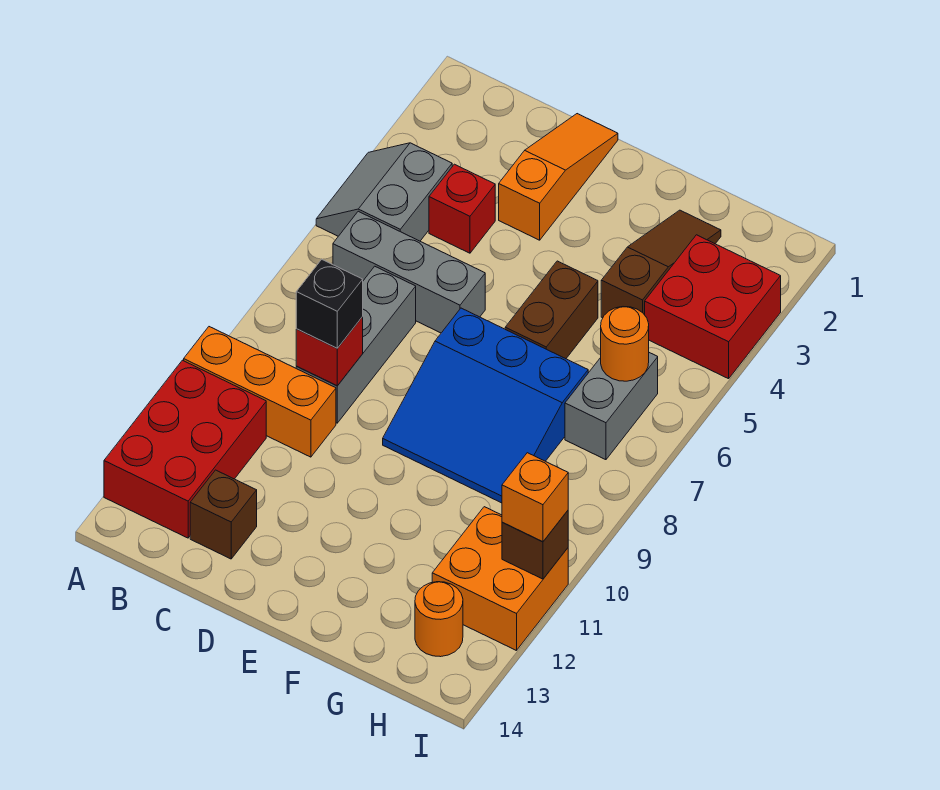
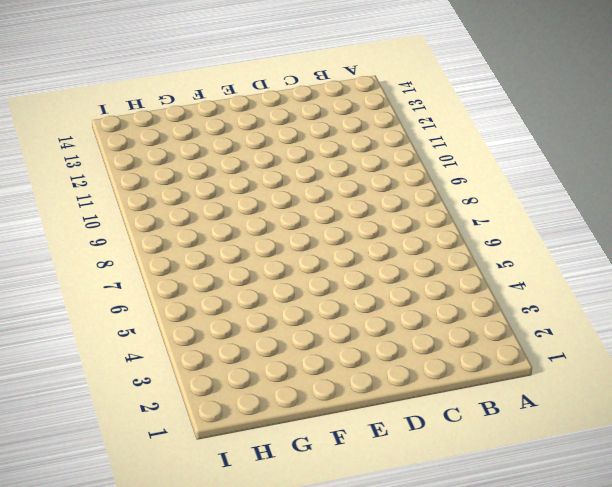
none -> grey slope A4:B5 level 1 top B
none -> orange brick A10:C10 level 1
none -> red brick A11:B13 level 1

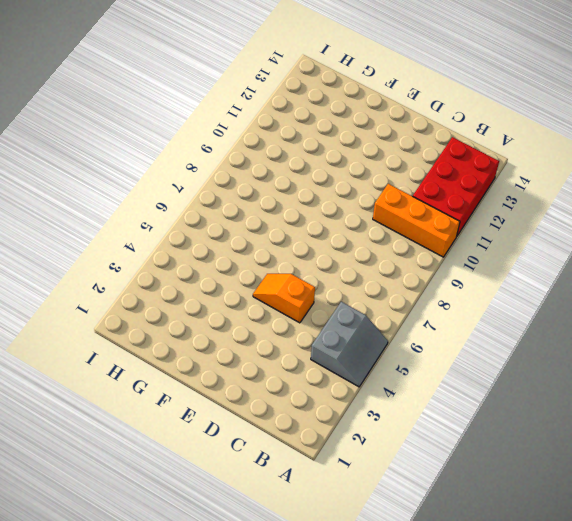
orange slope D5:E5 level 1 top D -> none
none -> grey brick B6:D6 level 1
none -> red brick C4 level 1
none -> grey brick C7:C9 level 1

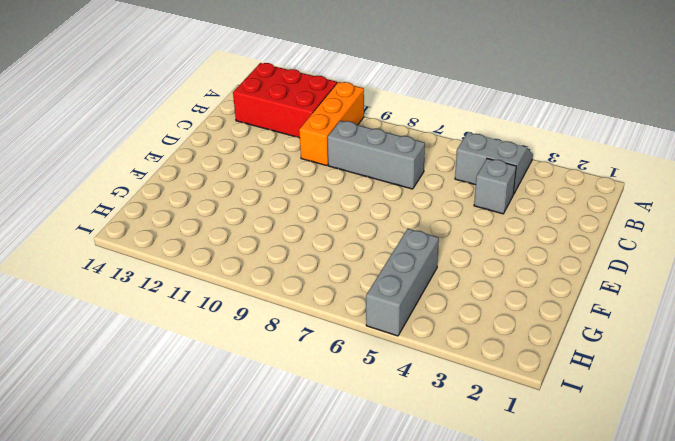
grey brick C4 level 1 -> red brick C4 level 1
grey brick G5:I5 level 1 -> grey brick B6:D6 level 1
none -> brown brick C13 level 1
none -> orange slope D1:D3 level 1 top 3
none -> blue slope E7:G9 level 1 top 7

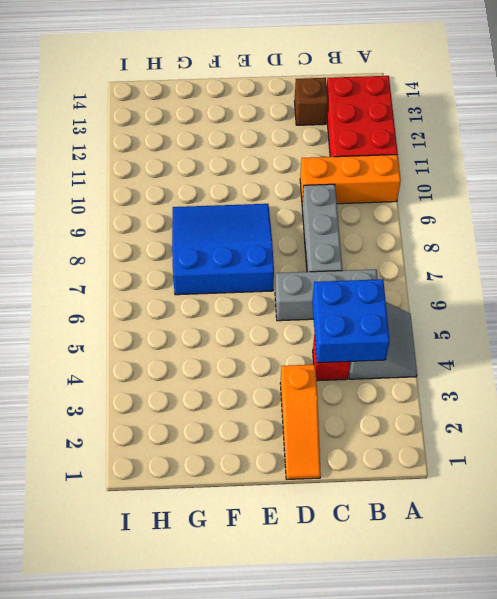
blue brick B4:C5 level 2 -> none
none -> brown brick F5:F6 level 1
none -> brown slope G2:G4 level 1 top 4
none -> red brick H3:I4 level 1

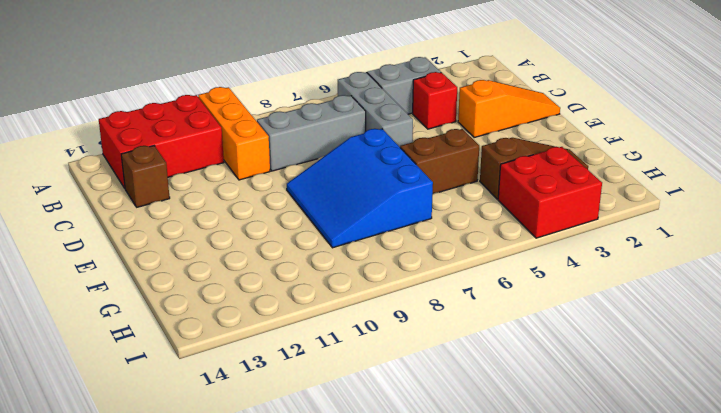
none -> grey brick H6:H7 level 1
none -> orange brick H11:I12 level 1
none -> orange round brick H13 level 1

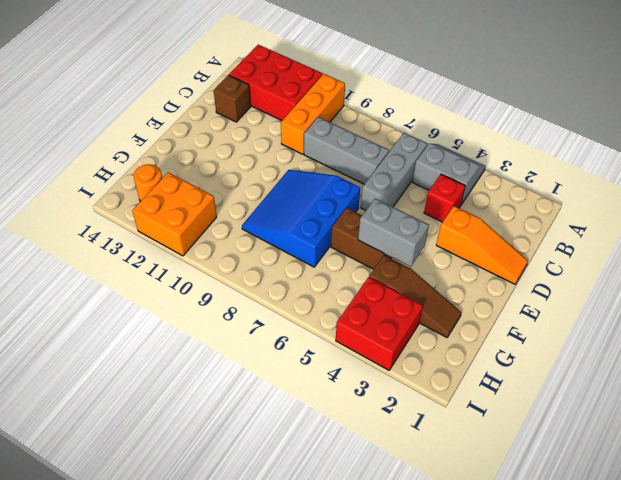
grey brick F4:F5 level 2 -> grey brick H6:H7 level 1
none -> red brick C9 level 2
none -> orange round brick H6 level 2
none -> brown brick I11 level 2

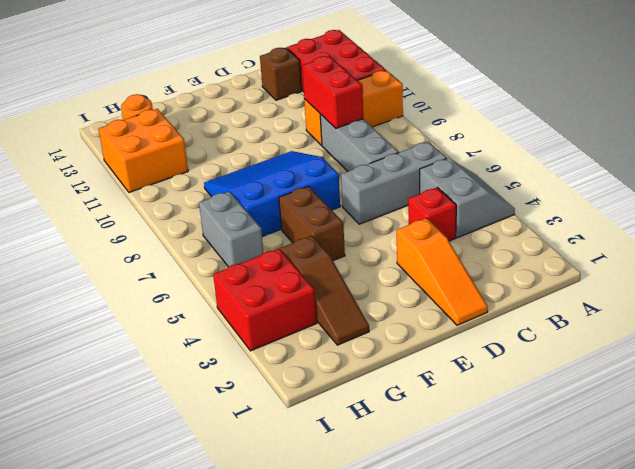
red brick C9:C10 level 2 -> red brick C9 level 2
none -> orange round brick H6 level 2
none -> brown brick I11 level 2
none -> black brick C9 level 3

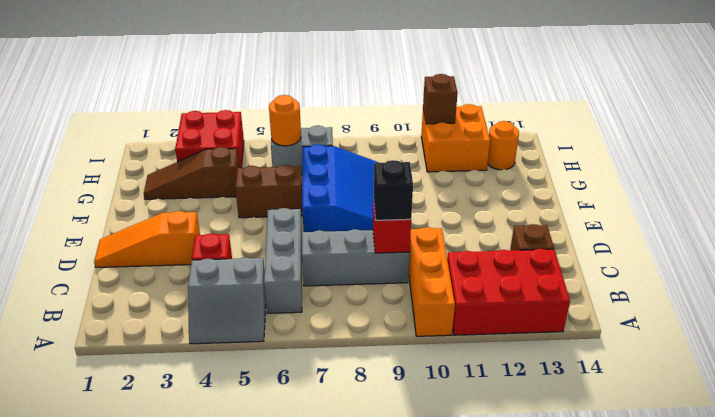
none -> orange brick I11 level 3

